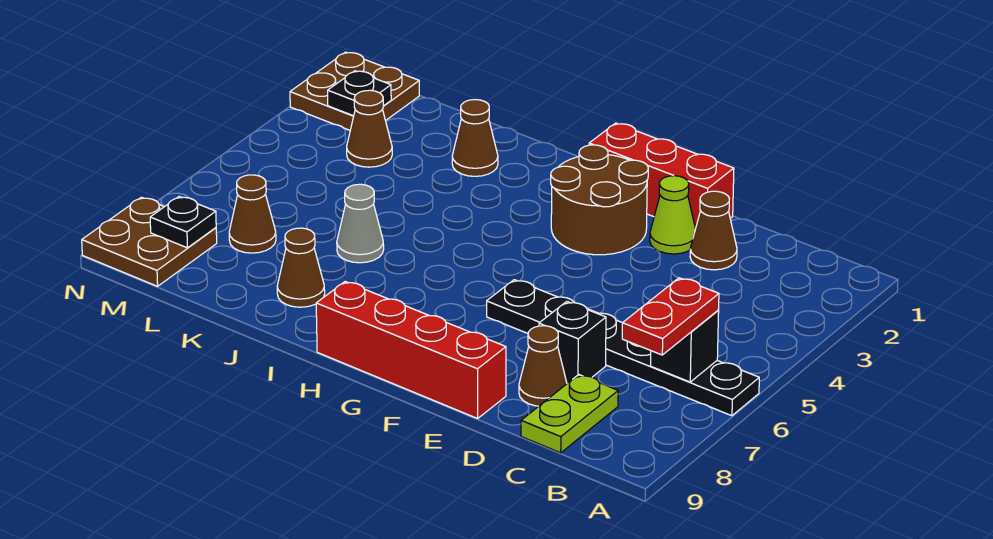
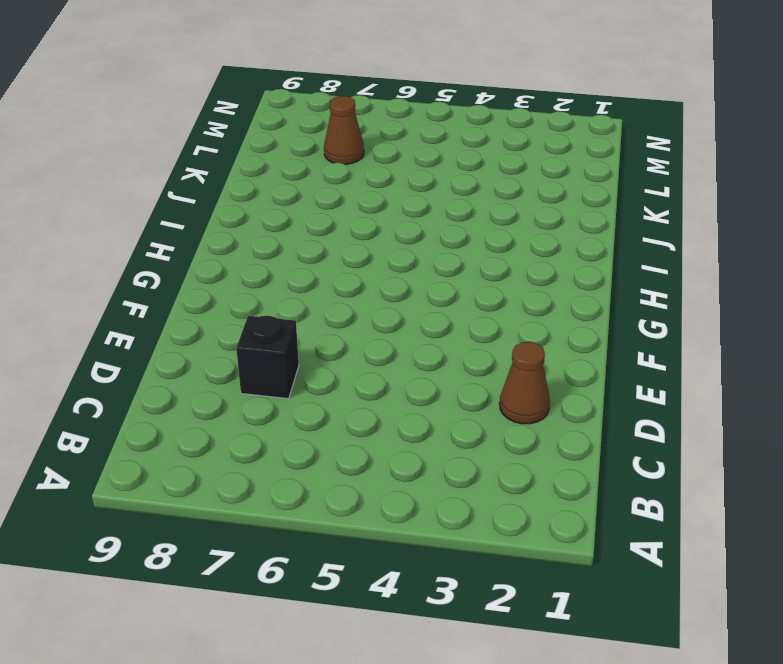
none -> black plate A6:F6 level 1
none -> lime plate C8:C9 level 1
none -> brown cone D8 level 1

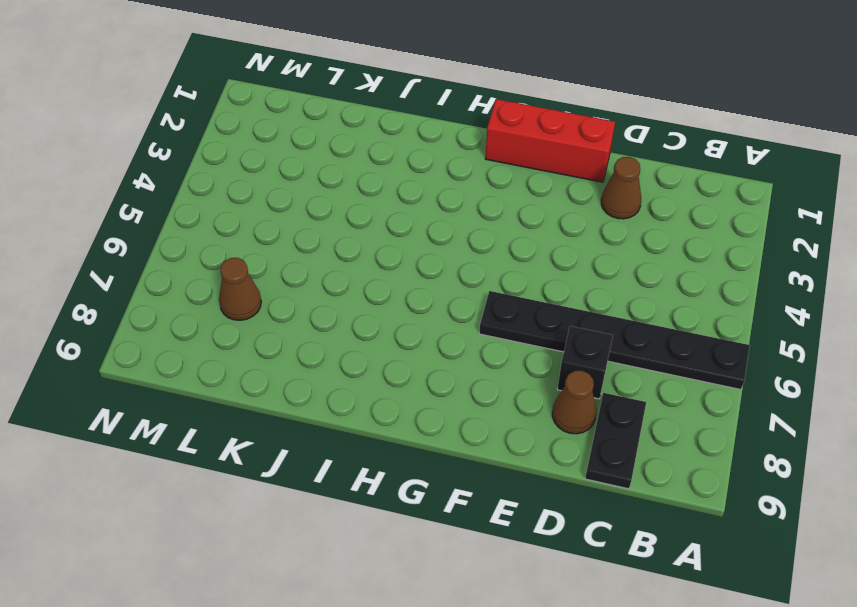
black plate C8:C9 level 1 -> lime plate C8:C9 level 1
none -> lime cone E2 level 1
none -> red brick E9:H9 level 1
none -> brown round brick F2:G3 level 1

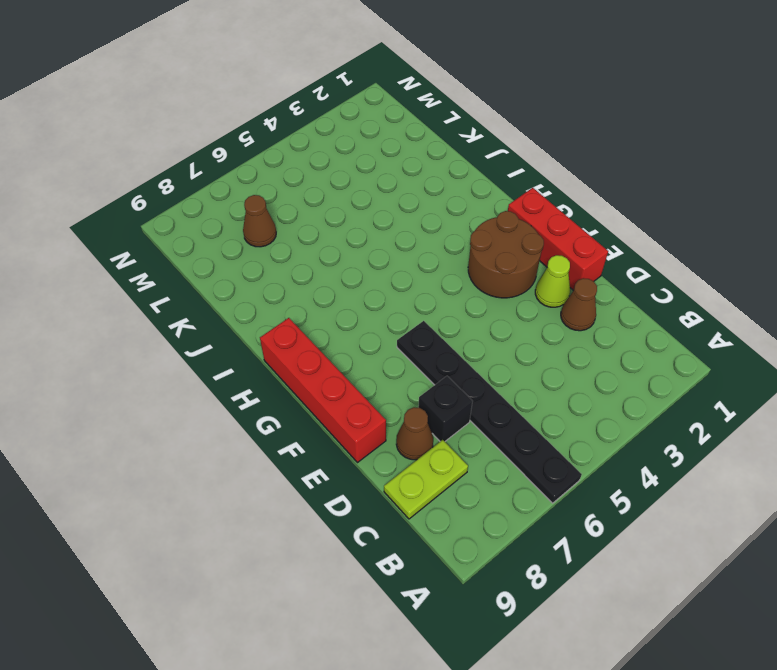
none -> brown cone J2 level 1
none -> grey cone J6 level 1
none -> brown cone J8 level 1

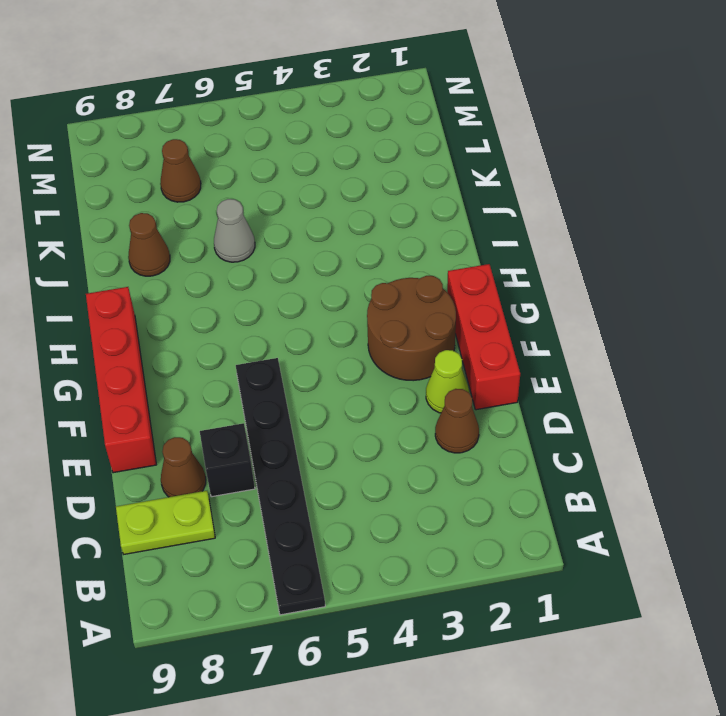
none -> brown cone J2 level 1
none -> brown cone L3 level 1
none -> brown plate M1:N2 level 1

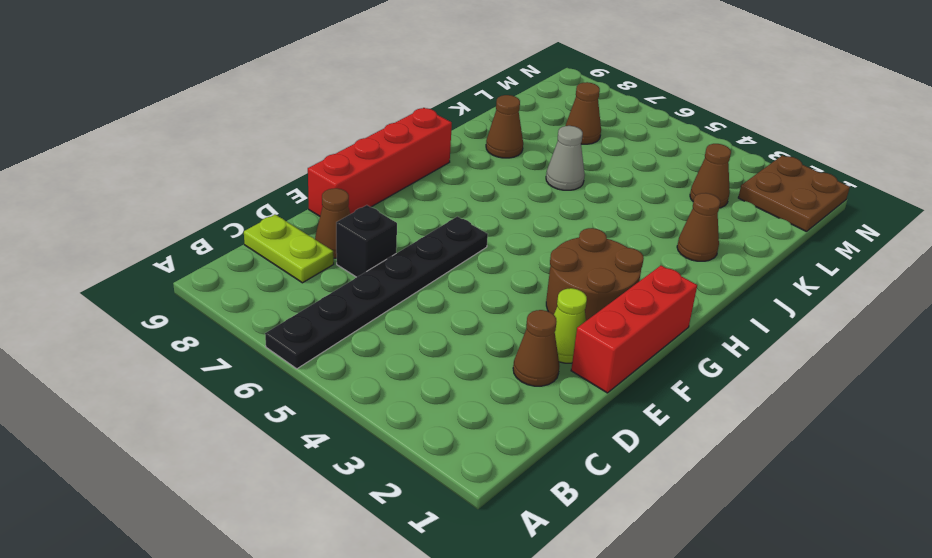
none -> brown plate M8:N9 level 1
none -> black brick B6 level 2
none -> black plate M2 level 2

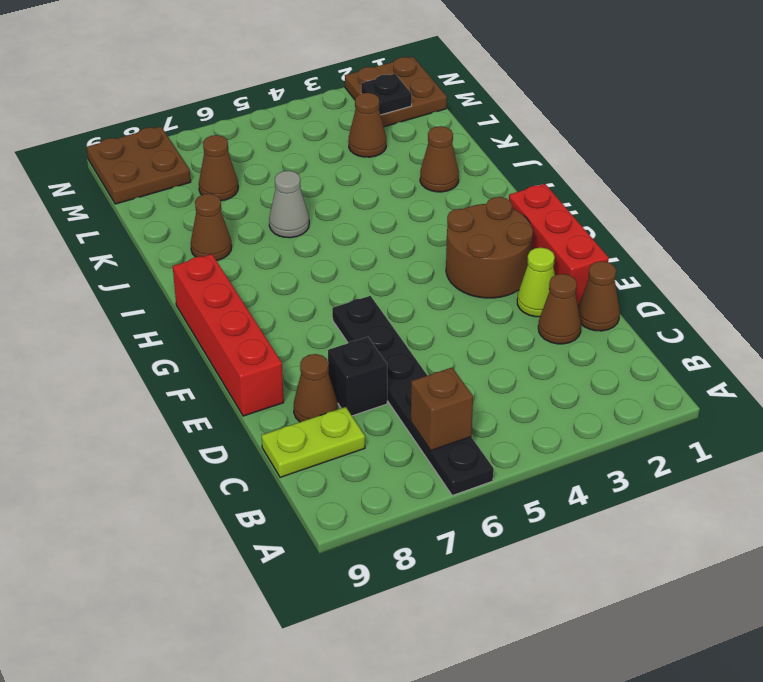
brown brick B6 level 2 -> black brick B6 level 2
brown cone D1 level 1 -> none
none -> black plate M8 level 2
none -> red plate B6:B7 level 3

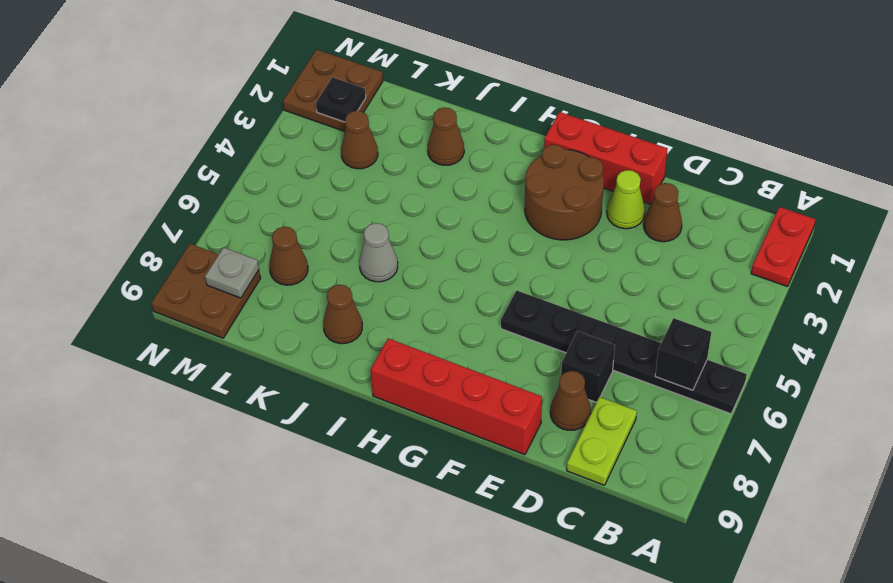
red plate A1:A2 level 1 -> red plate B6:B7 level 3
grey plate M8 level 2 -> black plate M8 level 2

